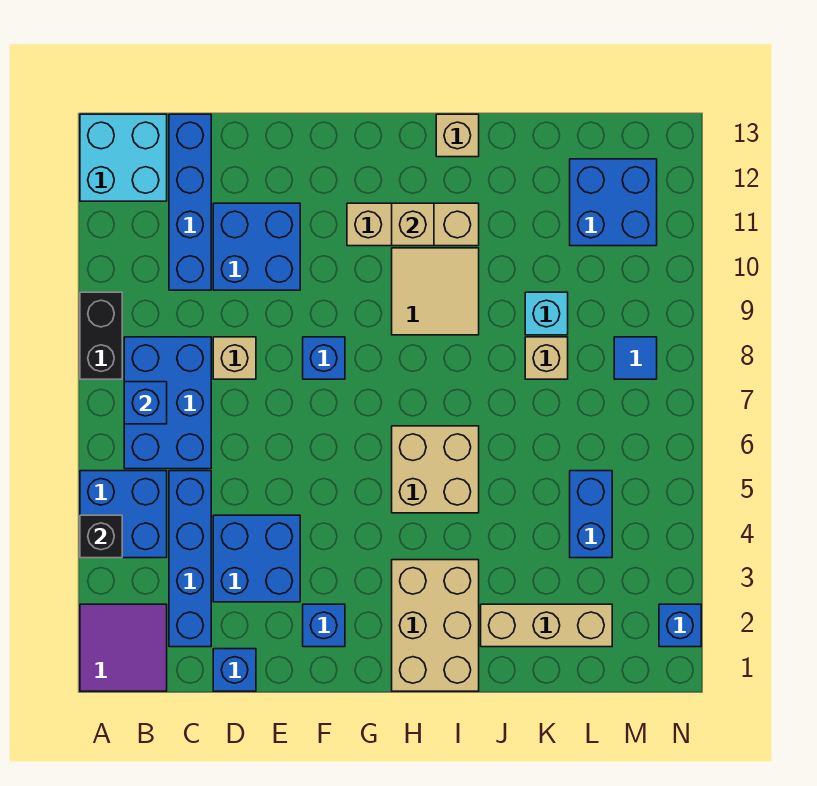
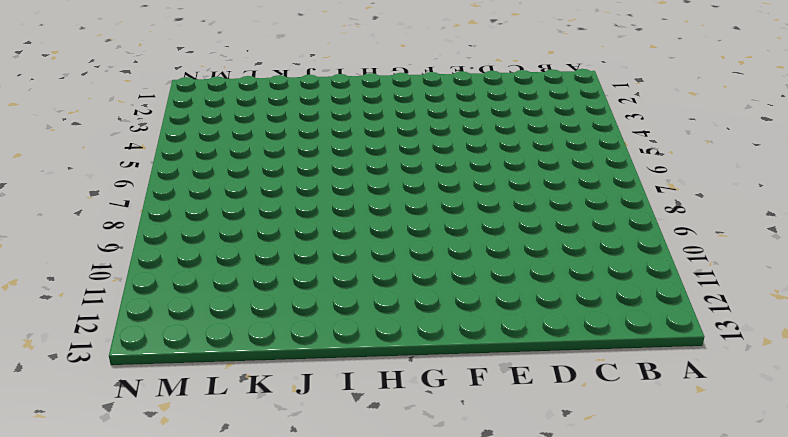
none -> purple tile A1:B2 level 1
none -> blue brick A4:B5 level 1
none -> black brick A8:A9 level 1

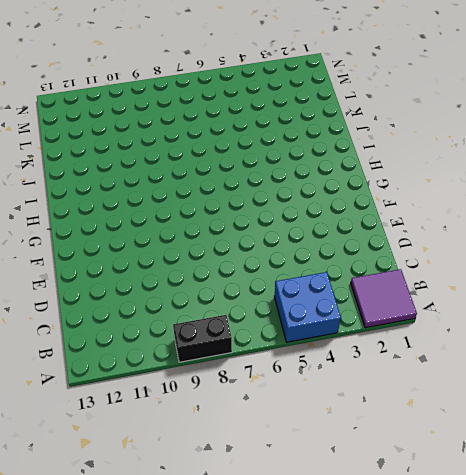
none -> cyan brick A12:B13 level 1
none -> blue brick B6:C8 level 1
none -> blue brick C2:C5 level 1

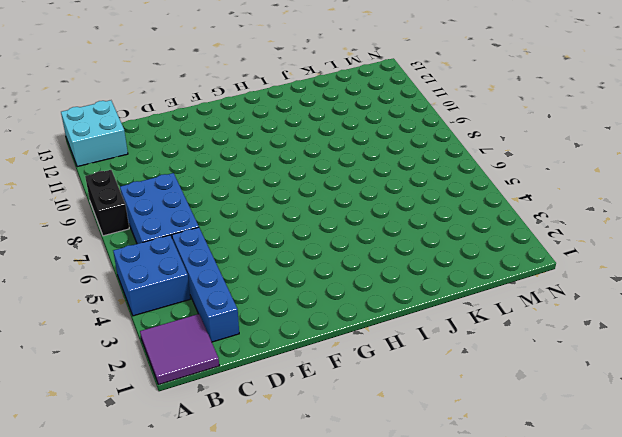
none -> blue brick C10:C13 level 1
none -> blue brick D1 level 1
none -> blue brick D3:E4 level 1

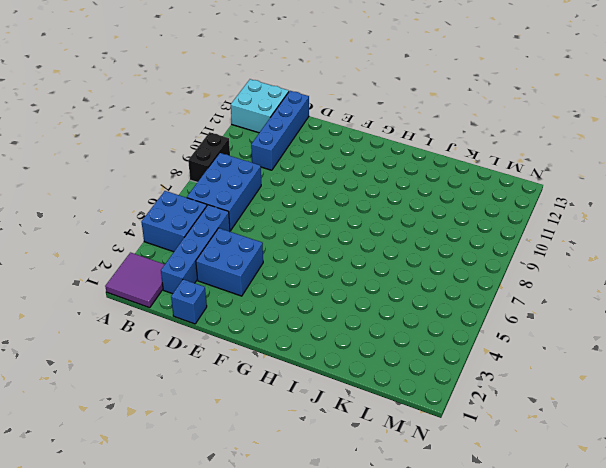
none -> tan brick D8 level 1
none -> blue brick D10:E11 level 1
none -> blue brick F2 level 1

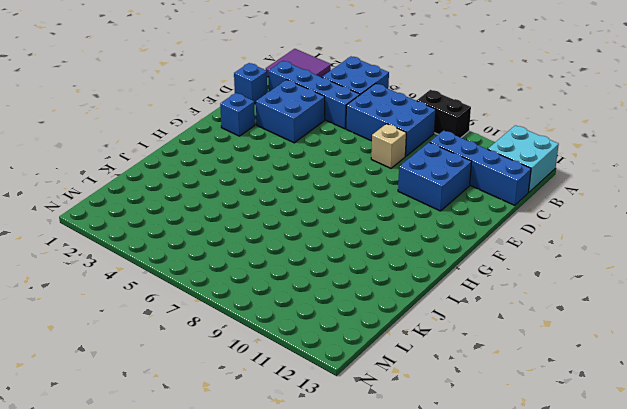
none -> blue brick F8 level 1
none -> tan brick G11:I11 level 1
none -> tan brick H1:I3 level 1

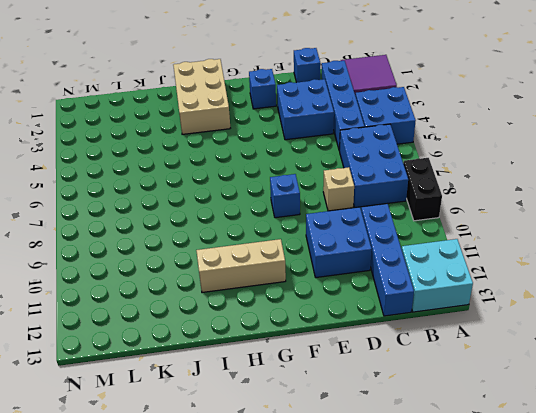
none -> tan brick H5:I6 level 1
none -> tan tile H9:I10 level 1
none -> tan brick I13 level 1

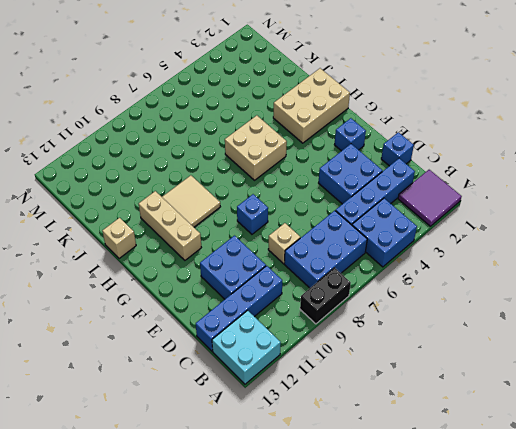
none -> tan brick J2:L2 level 1
none -> tan brick K8 level 1
none -> cyan brick K9 level 1

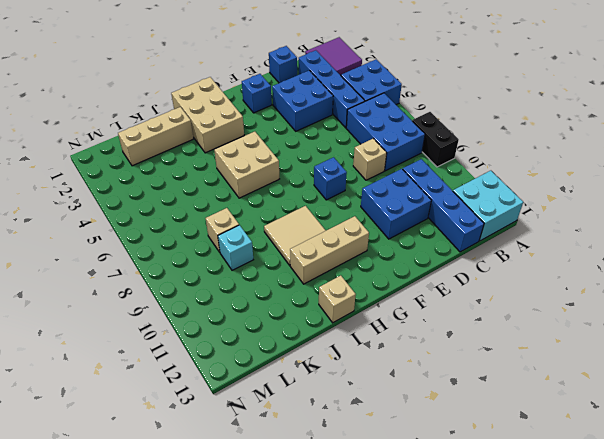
none -> blue brick L4:L5 level 1
none -> blue brick L11:M12 level 1
none -> blue tile M8 level 1

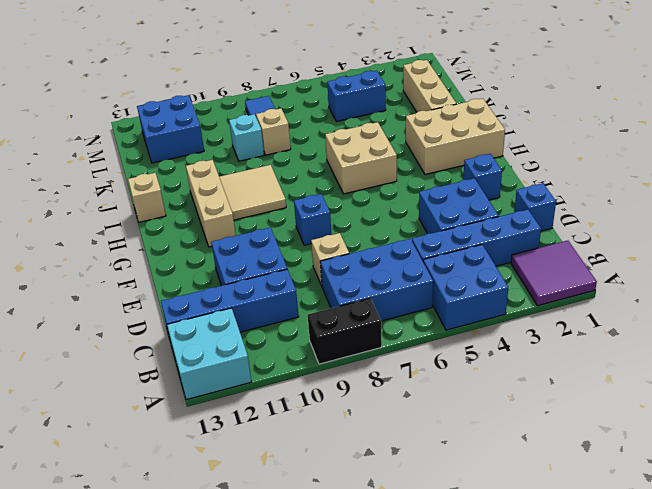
none -> blue brick N2 level 1
none -> black brick A4 level 2
none -> blue brick B7 level 2

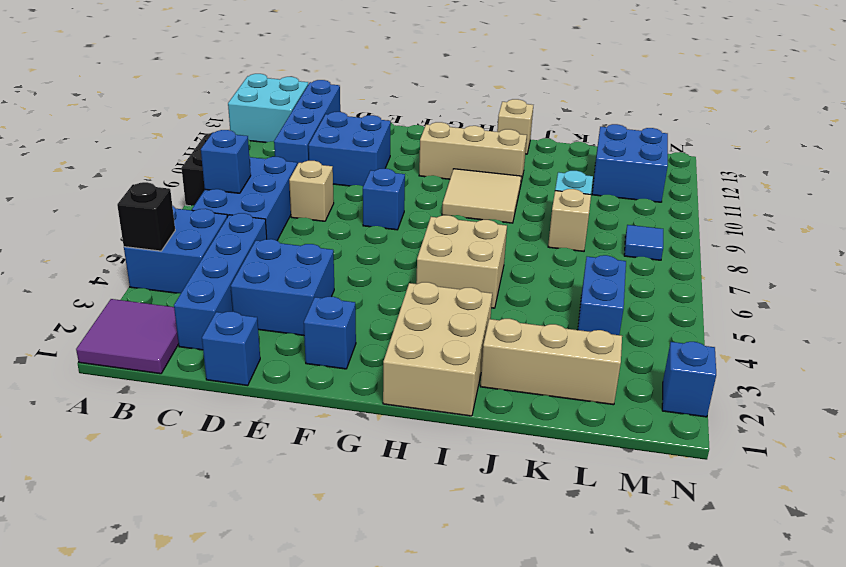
none -> tan brick H11 level 2

